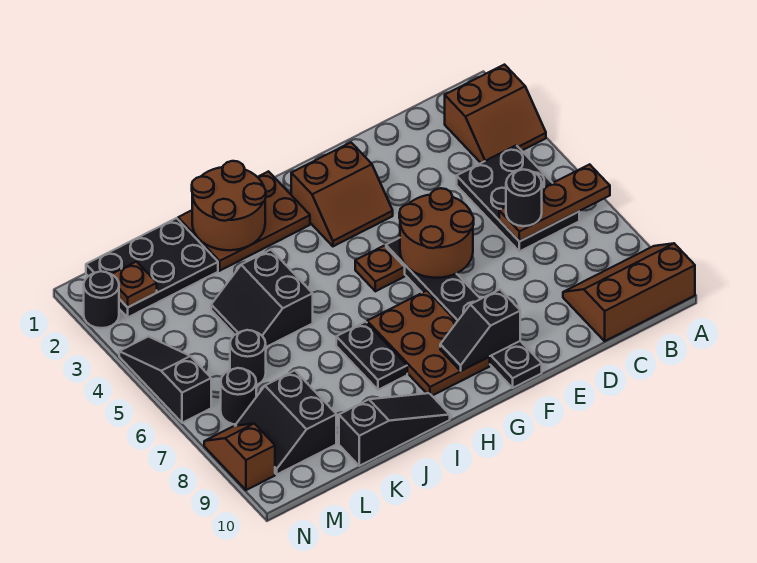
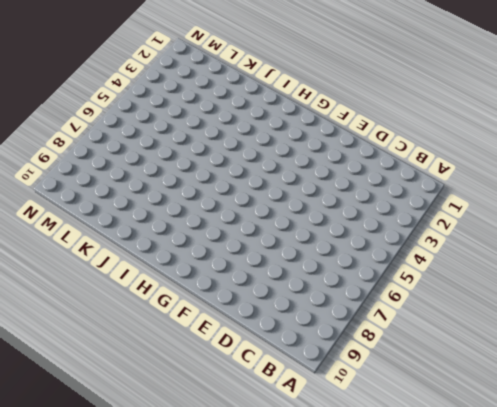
none -> brown slope A2:B3 level 1 top 2
none -> brown slope A9:C10 level 1 top 10
none -> black plate B4:C6 level 1

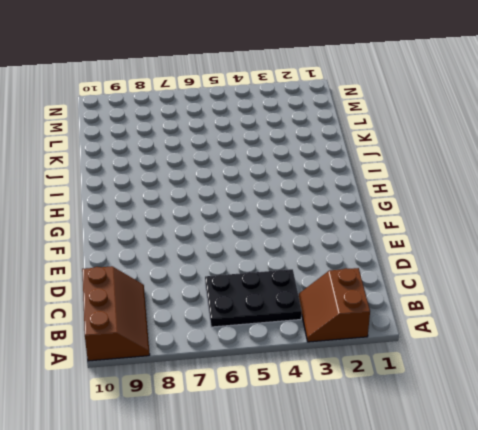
none -> brown slope F2:G3 level 1 top 2
none -> black plate F5:F10 level 1
none -> brown plate G5 level 1

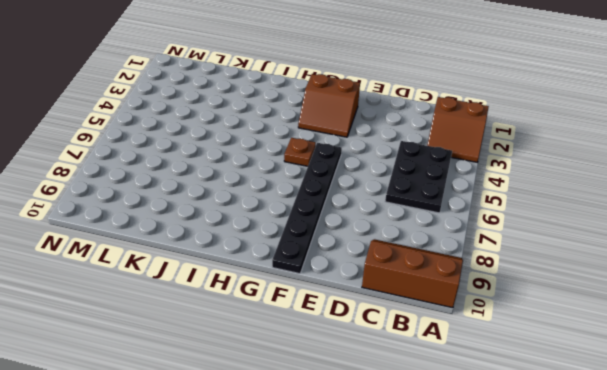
none -> brown plate G7:H9 level 1
none -> brown plate H1:J2 level 1
none -> black plate I7:I8 level 1

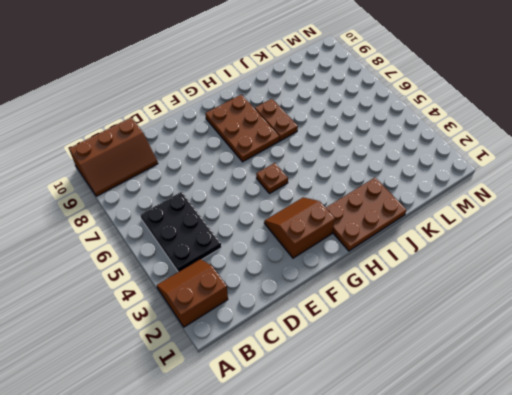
brown plate I7:I8 level 1 -> black plate I7:I8 level 1
none -> black plate F5:F10 level 1
none -> black slope I10:K10 level 1 top K
none -> black slope J4:K5 level 1 top J

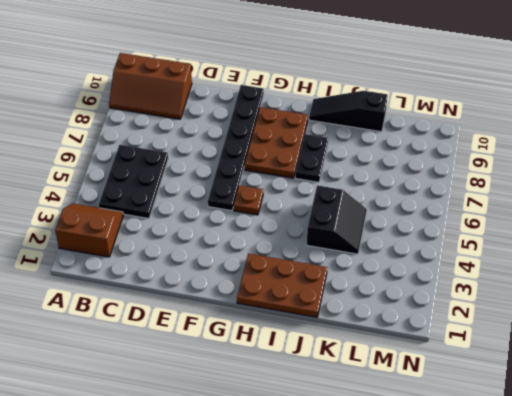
none -> brown slope F2:G3 level 1 top 2
none -> black plate K1:M2 level 1
none -> black round brick L6 level 1

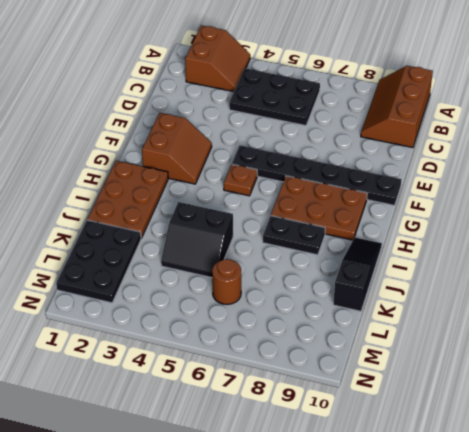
brown round brick L6 level 1 -> black round brick L6 level 1
none -> black slope L8:M9 level 1 top L
none -> black round brick M7 level 1
none -> black round brick N2 level 1

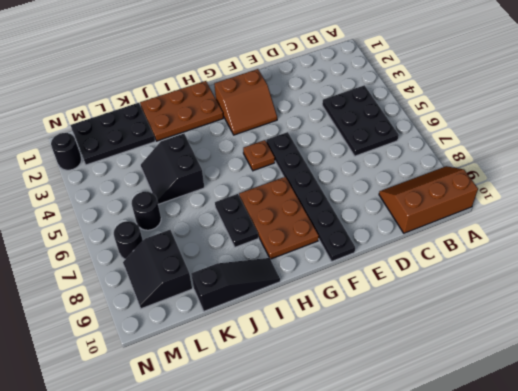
none -> brown slope A2:B3 level 1 top 2
none -> black slope N4:N6 level 1 top 6
none -> brown slope N8:N9 level 1 top 9

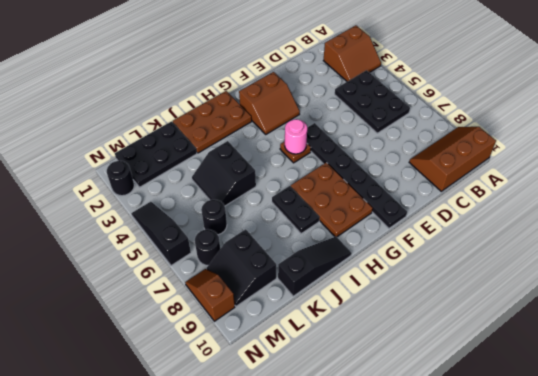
pink round brick G5 level 2 -> none
none -> brown plate A6:C6 level 2
none -> brown round brick E5:F6 level 2
none -> black slope F9:G9 level 2 top F

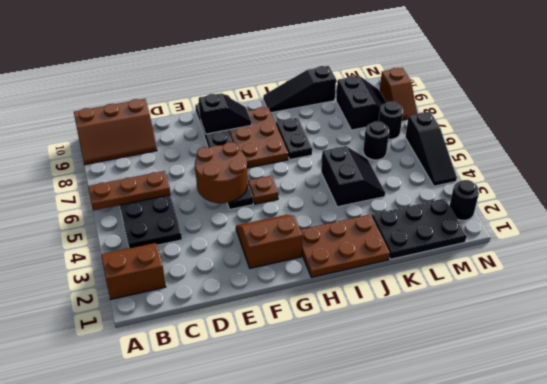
none -> brown round brick I1:J2 level 2
none -> brown plate M2 level 2
none -> black round brick C6 level 3

